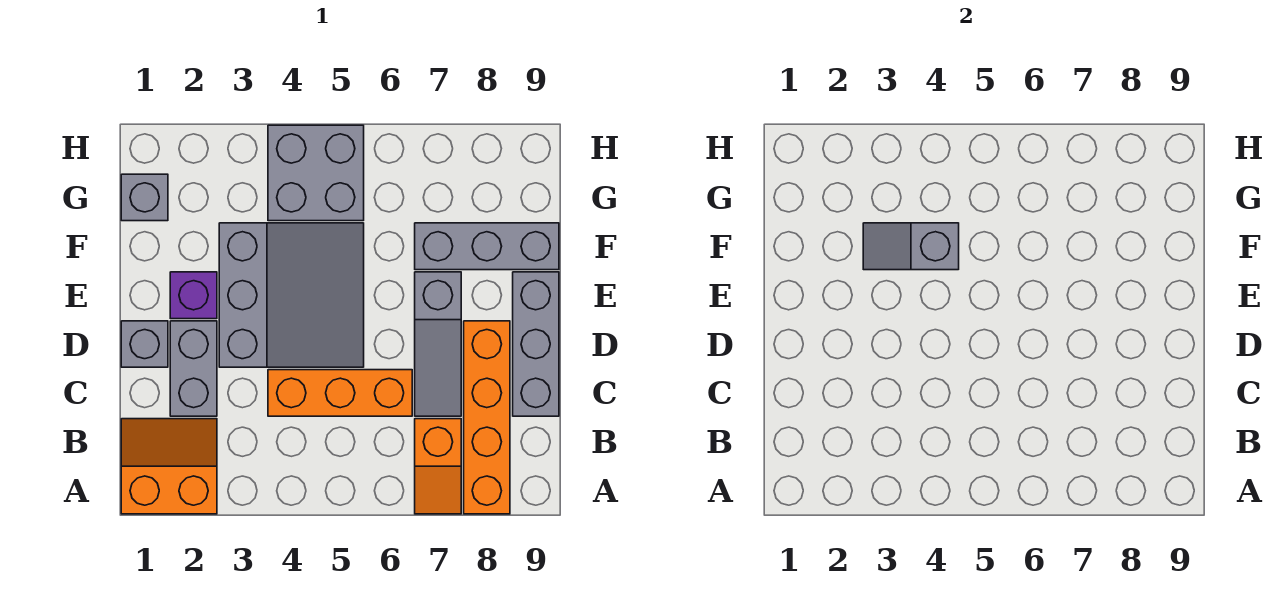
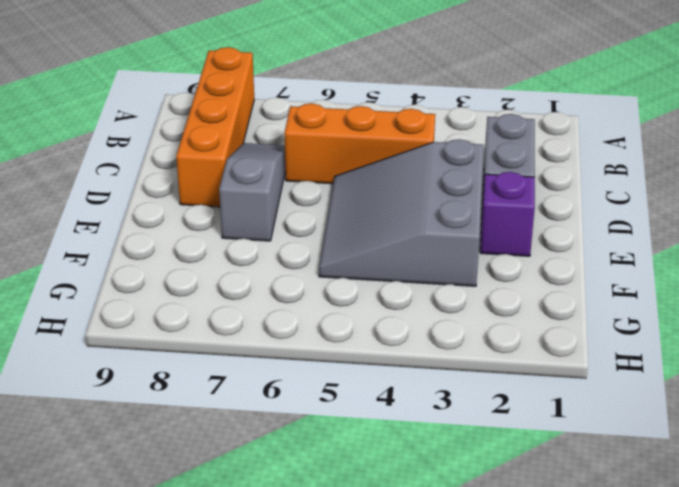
none -> orange slope A1:B2 level 1 top A
none -> orange slope A7:B7 level 1 top B
none -> grey brick C9:E9 level 1

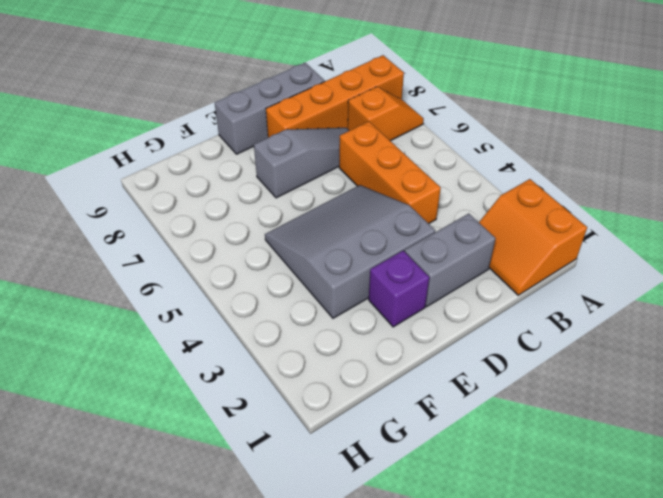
none -> grey brick D1 level 1
none -> grey brick F7:F9 level 1
none -> grey brick G1 level 1

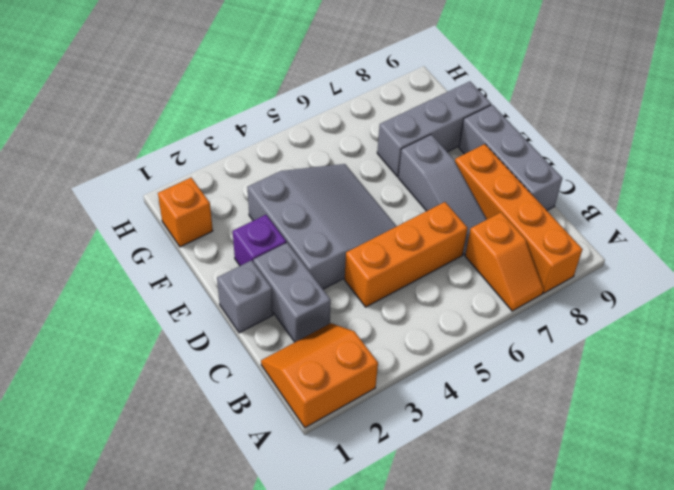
orange brick G1 level 1 -> grey brick G1 level 1
none -> grey brick G4:H5 level 1
none -> grey slope F3:F4 level 2 top 4

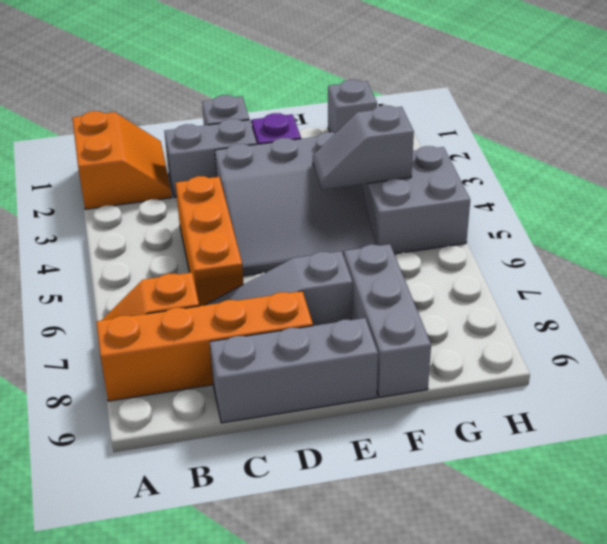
grey slope F4:G4 level 2 top G -> grey slope F3:F4 level 2 top 4

